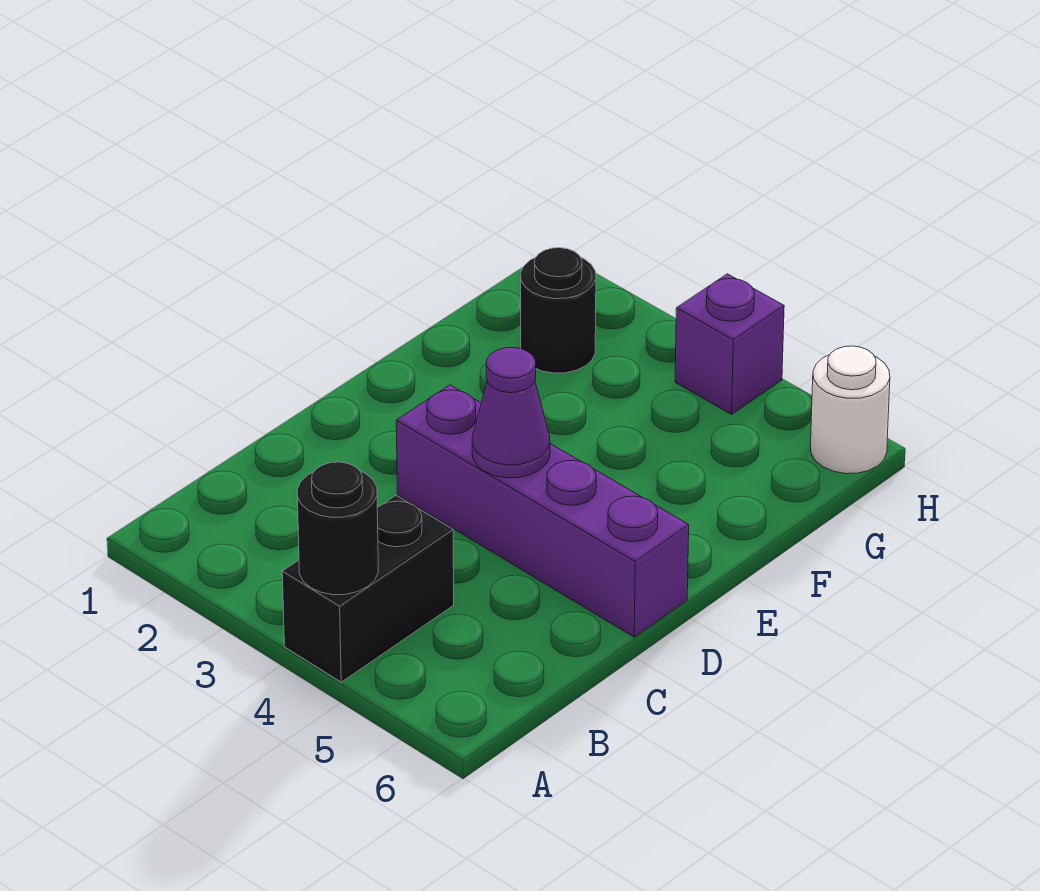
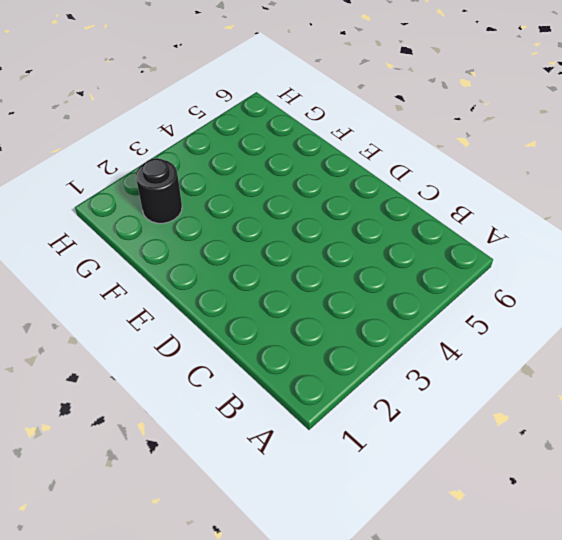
none -> black brick A4:B4 level 1
none -> purple brick D3:D6 level 1

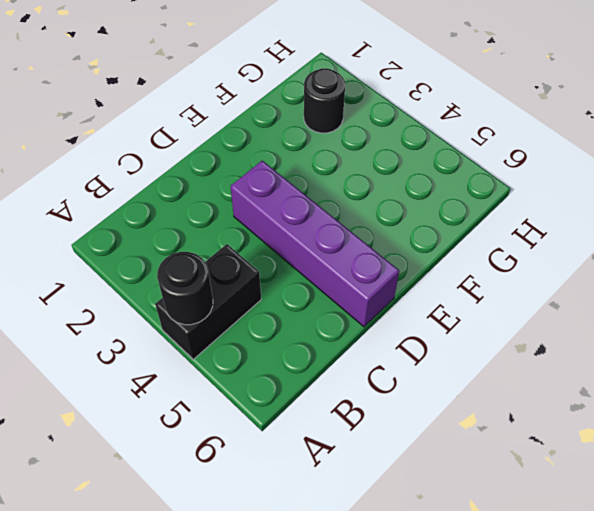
none -> purple brick H4 level 1
none -> white round brick H6 level 1

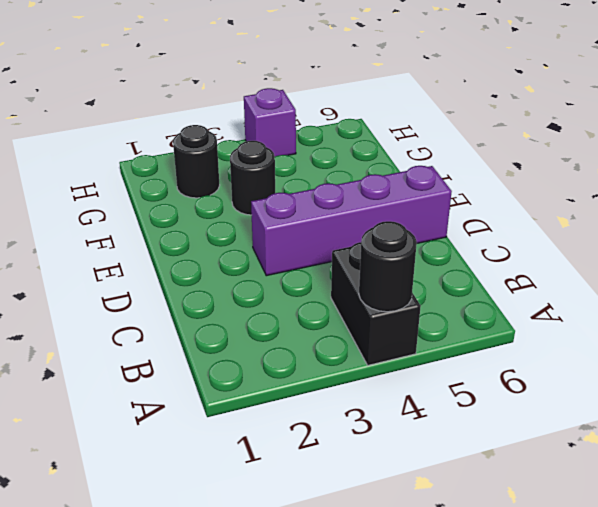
black round brick F3 level 1 -> none
none -> white round brick H6 level 1
none -> purple cone D4 level 2

